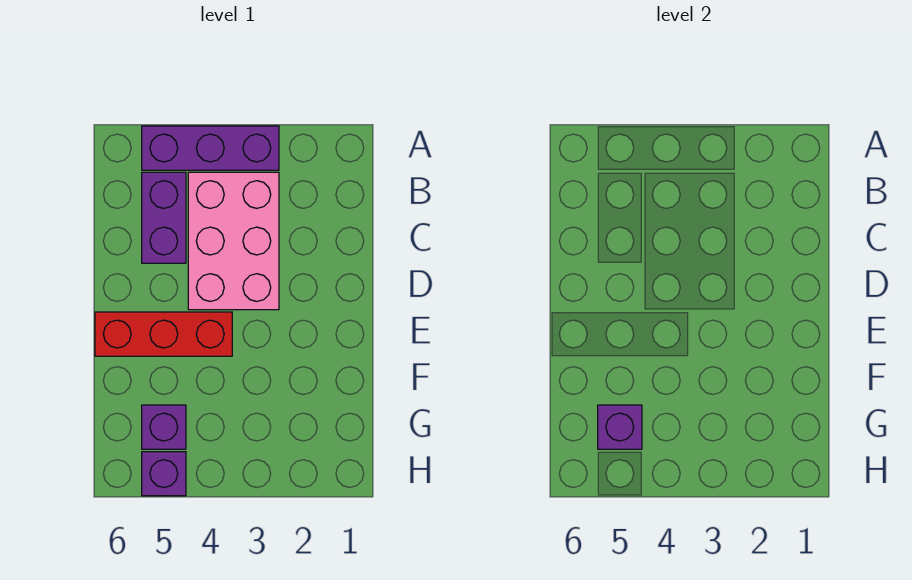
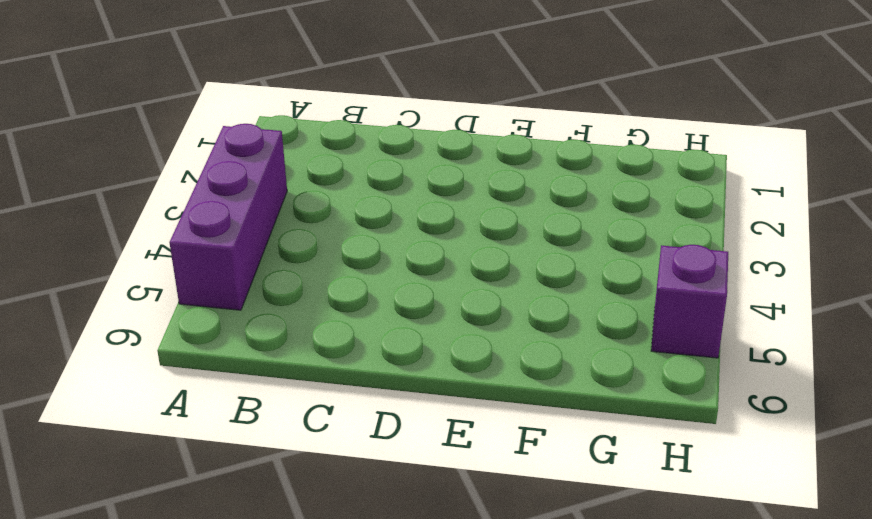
none -> pink brick B3:D4 level 1
none -> purple brick B5:C5 level 1

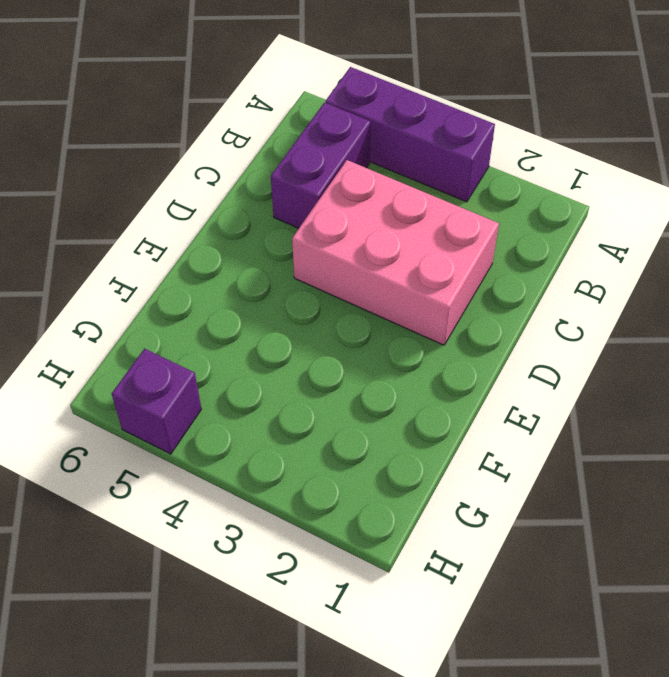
pink brick C2:D4 level 1 -> pink brick B3:D4 level 1
none -> red brick E4:E6 level 1
none -> purple brick G5 level 1

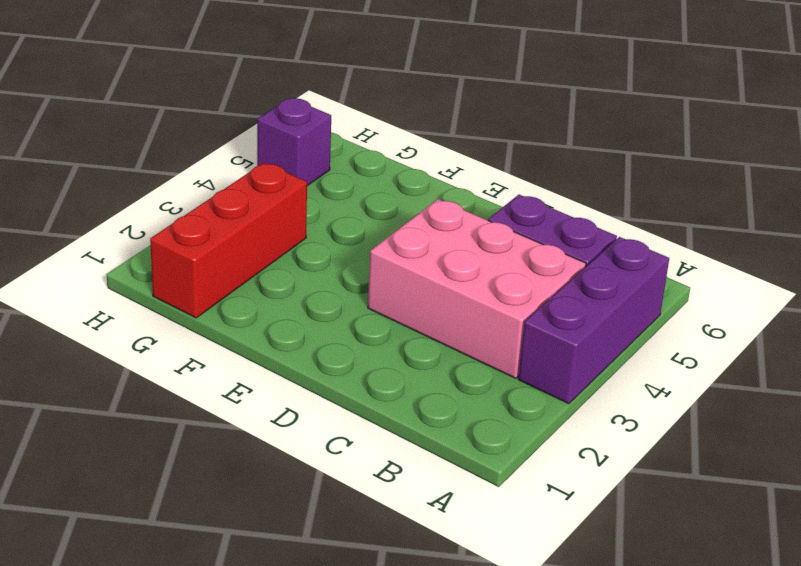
red brick G1:G3 level 1 -> red brick E4:E6 level 1
none -> purple brick G5 level 1
none -> purple brick G5 level 2

